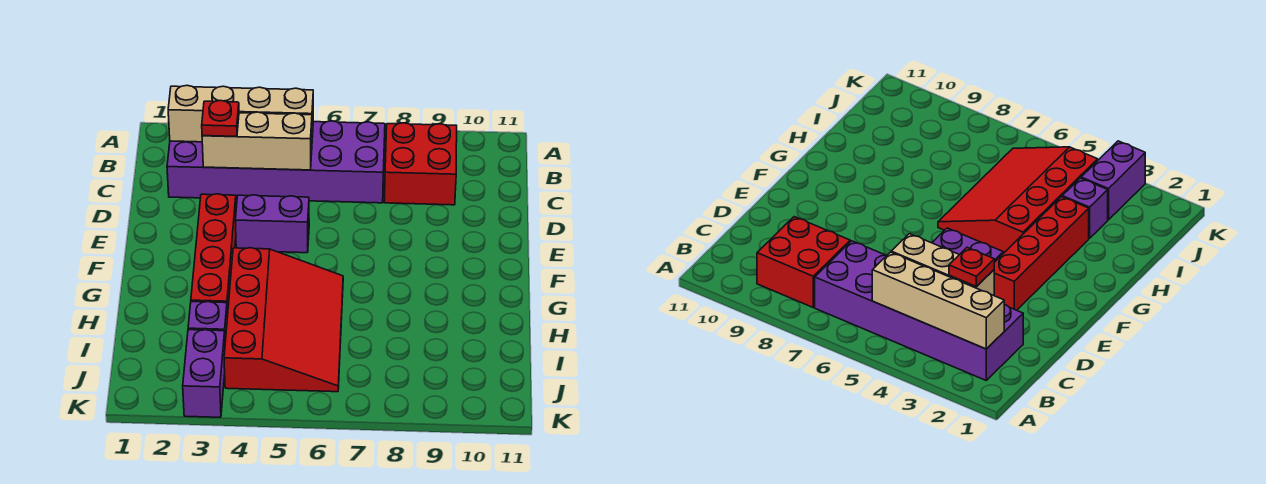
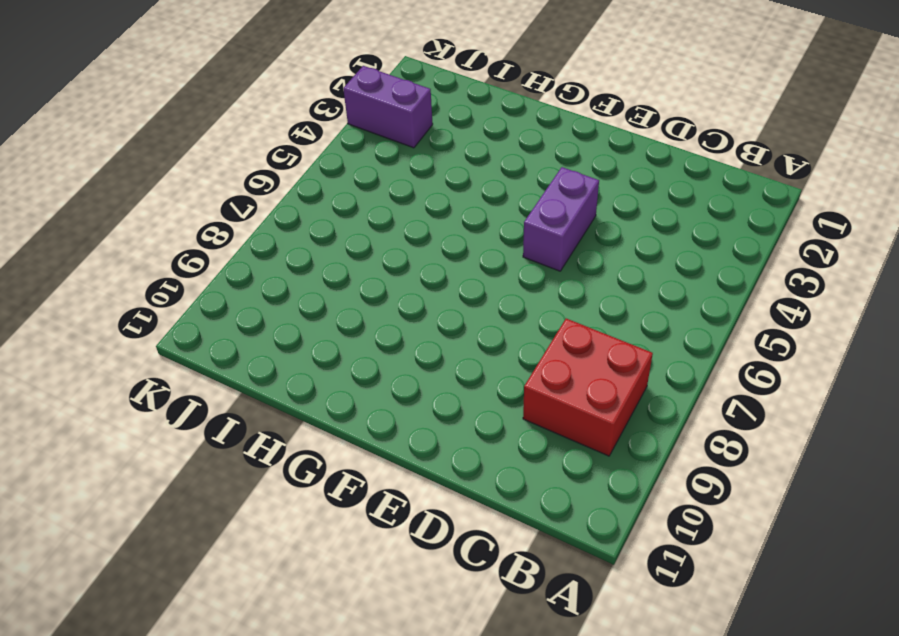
none -> purple brick B2:C7 level 1
none -> red brick E3:H3 level 1

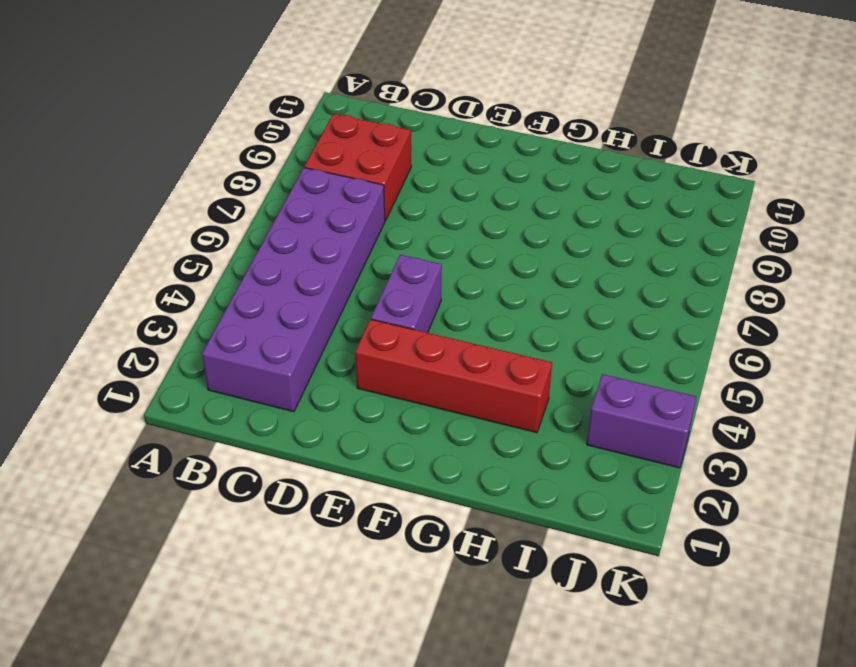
none -> red slope G4:J6 level 1 top 4
none -> purple brick I3 level 1

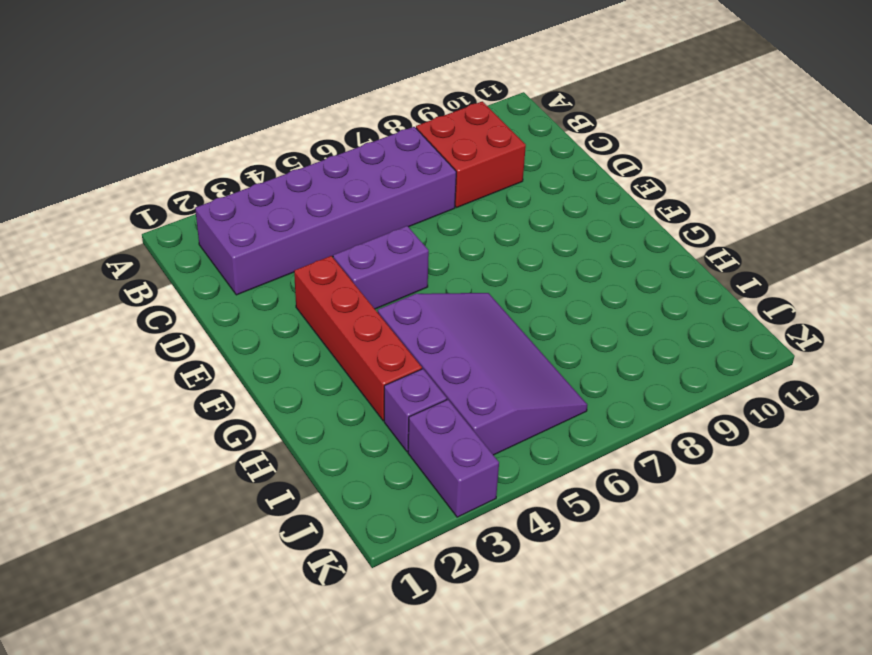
purple slope G4:J6 level 1 top 4 -> red slope G4:J6 level 1 top 4
none -> tan brick B2:B5 level 2
none -> tan brick C3:C5 level 2

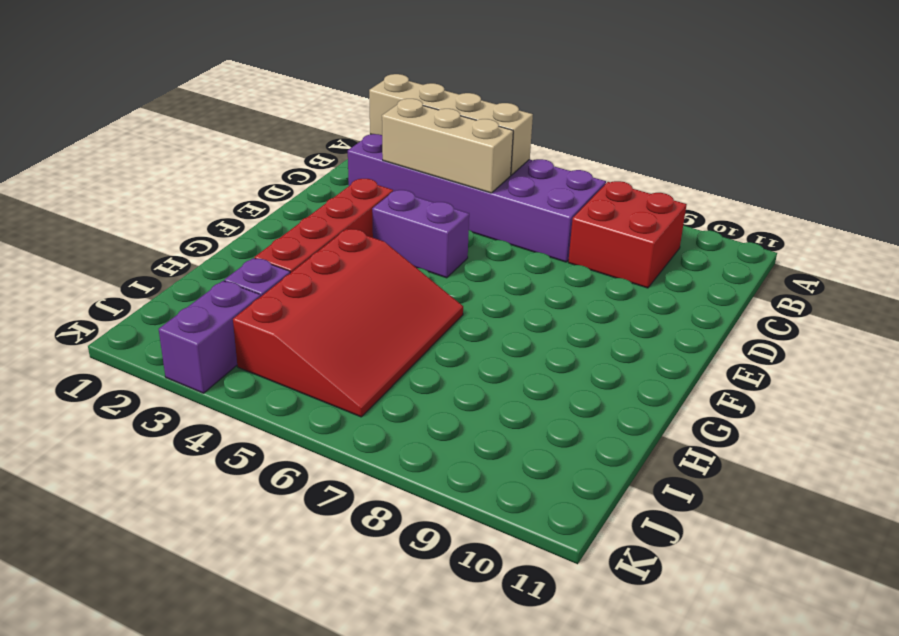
none -> red plate C3 level 3

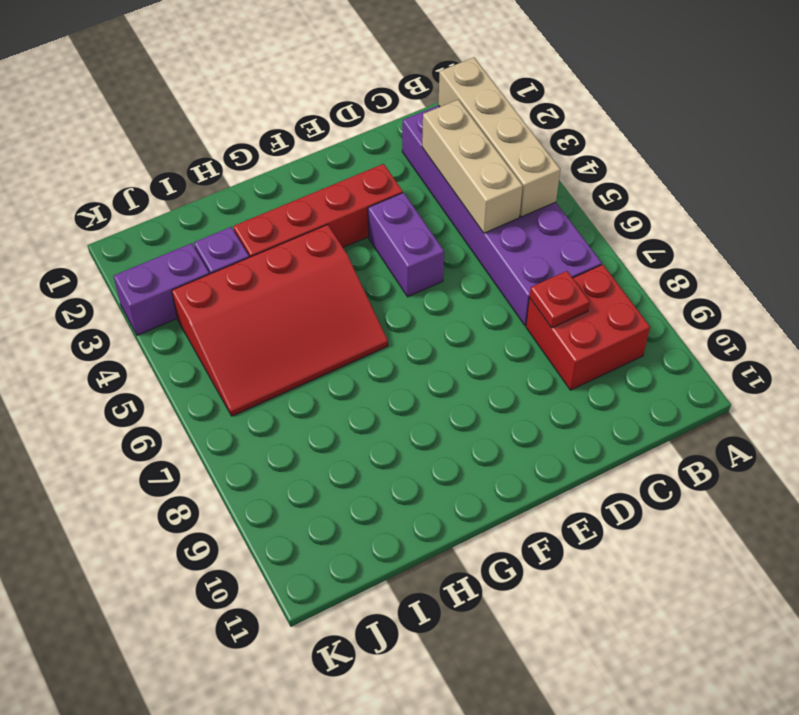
red plate C8 level 2 -> red plate C3 level 3

